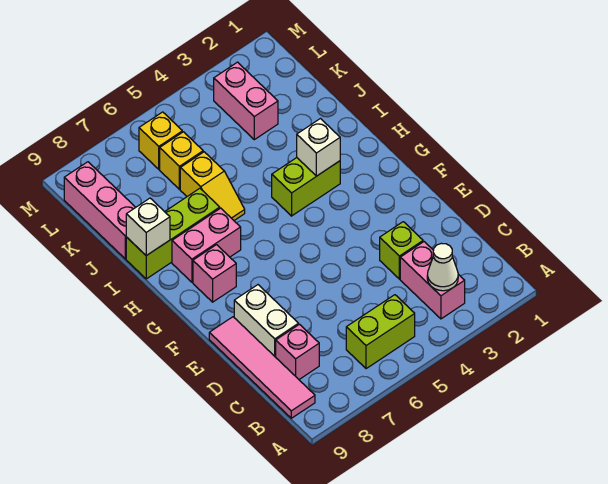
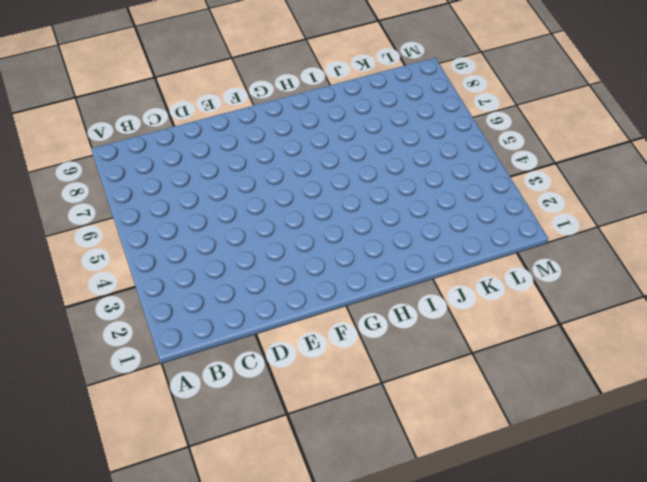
none -> pink brick B3:C3 level 1
none -> lime brick B5:B6 level 1
none -> pink tile B9:E9 level 1

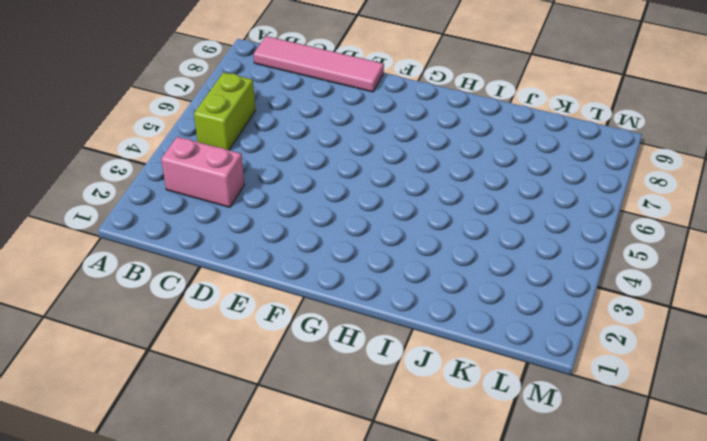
none -> pink brick C8 level 1
none -> lime brick D3 level 1
none -> white brick D8:E8 level 1

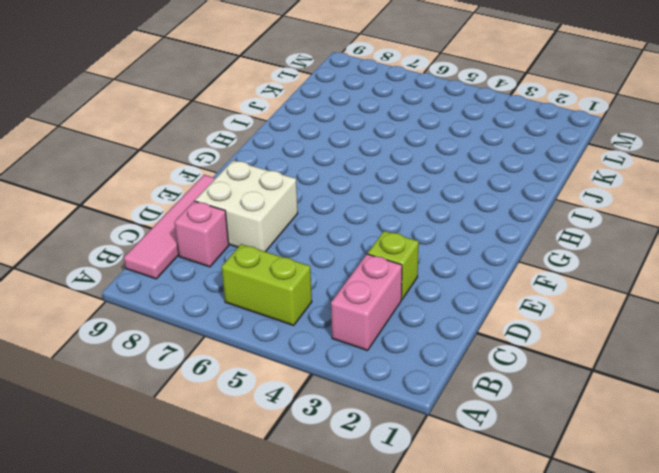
white brick D7:E8 level 1 -> white brick D8:E8 level 1
none -> pink brick G8 level 1
none -> lime brick H3:H4 level 1
none -> pink brick H7:H8 level 1

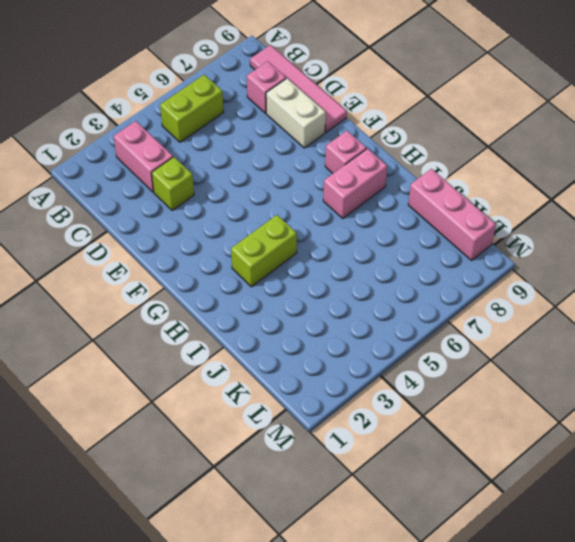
none -> yellow slope I6:J6 level 1 top J
none -> lime brick I7:I9 level 1
none -> pink brick K3:L3 level 1

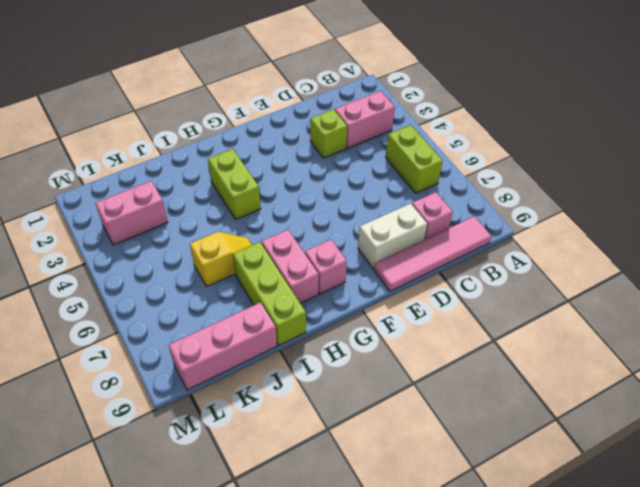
none -> yellow brick K6 level 1
none -> yellow brick L6 level 1
none -> white cone B3 level 2

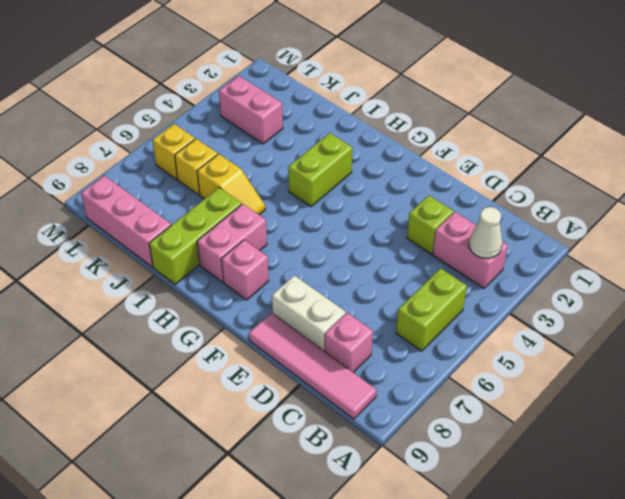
none -> white brick H3 level 2
none -> white brick I9 level 2

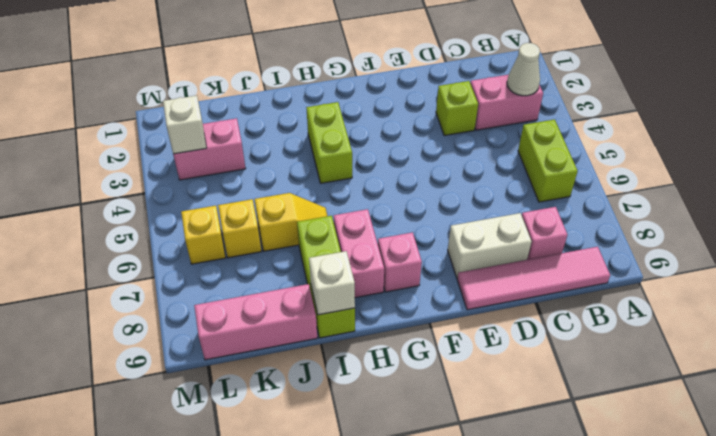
white brick L3 level 2 -> white brick H3 level 2

